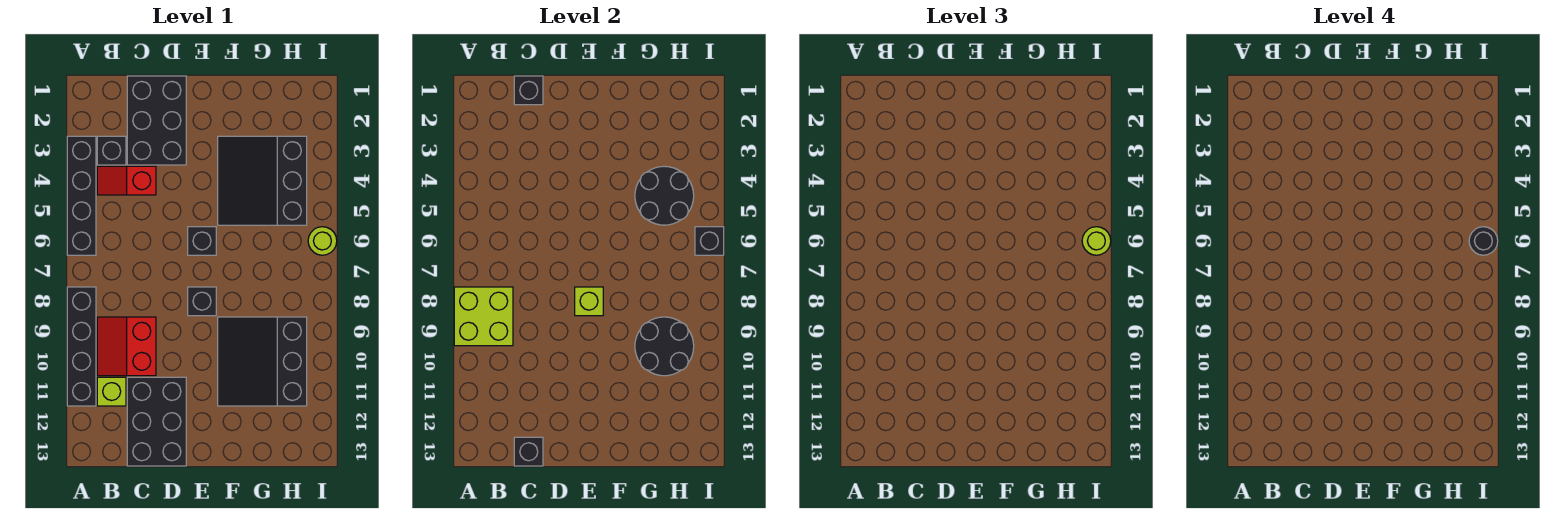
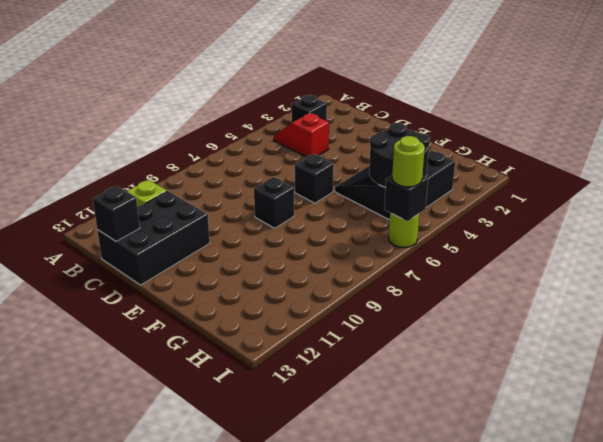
none -> black brick A3:A6 level 1
none -> black brick A8:A11 level 1
none -> red slope B9:C10 level 1 top C

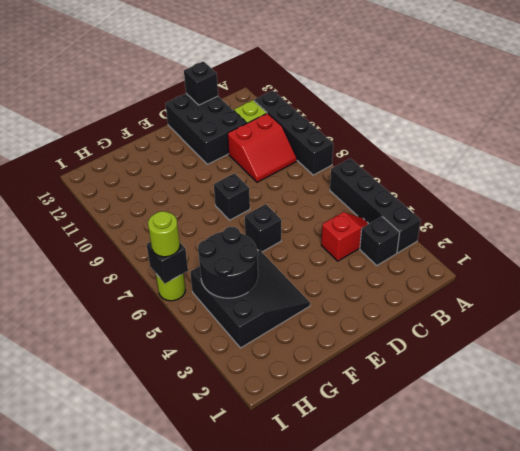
red slope B9:C10 level 1 top 10 -> red slope B9:C10 level 1 top C
none -> black brick C1:D3 level 1
none -> black slope F9:H11 level 1 top H
none -> lime brick A8:B9 level 2

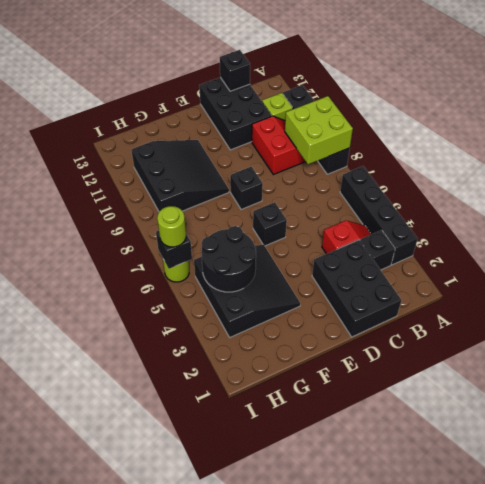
none -> black brick C1 level 2
none -> lime brick E8 level 2
none -> black round brick G9:H10 level 2

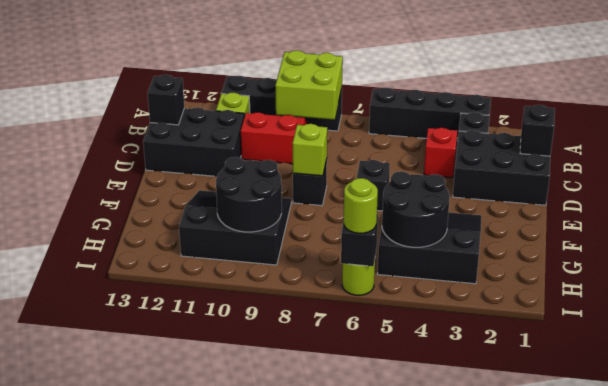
none -> black round brick I6 level 4

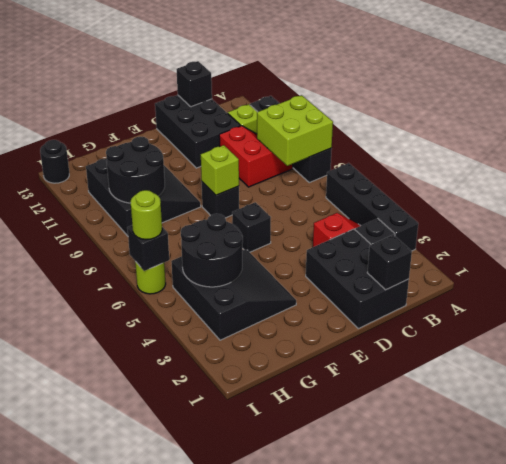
black round brick I13 level 1 -> black round brick I6 level 4

